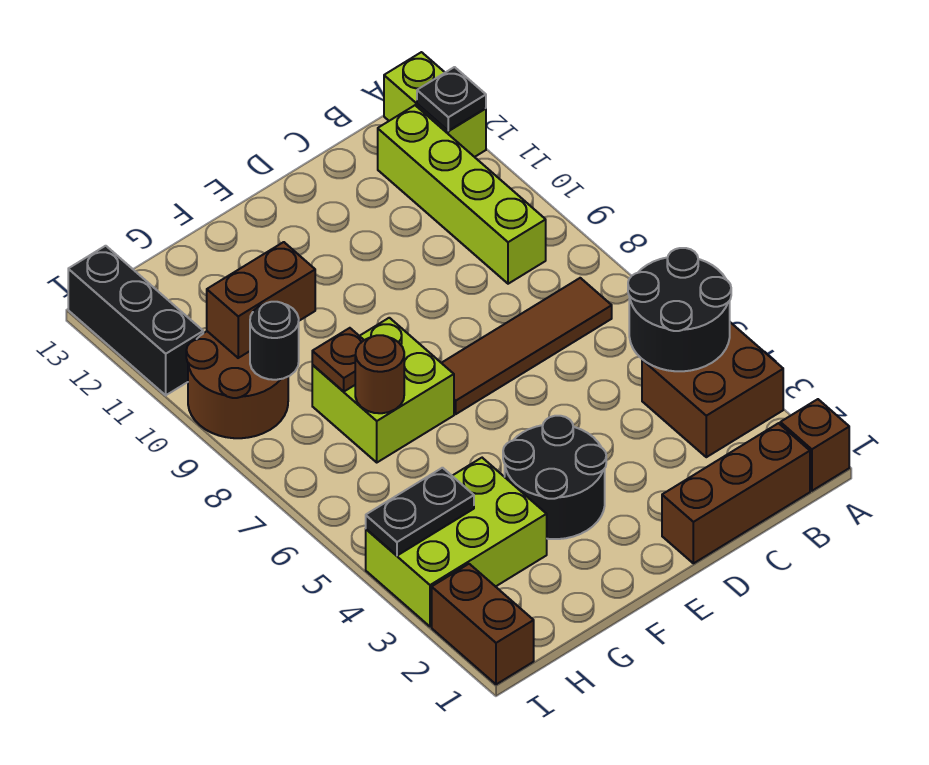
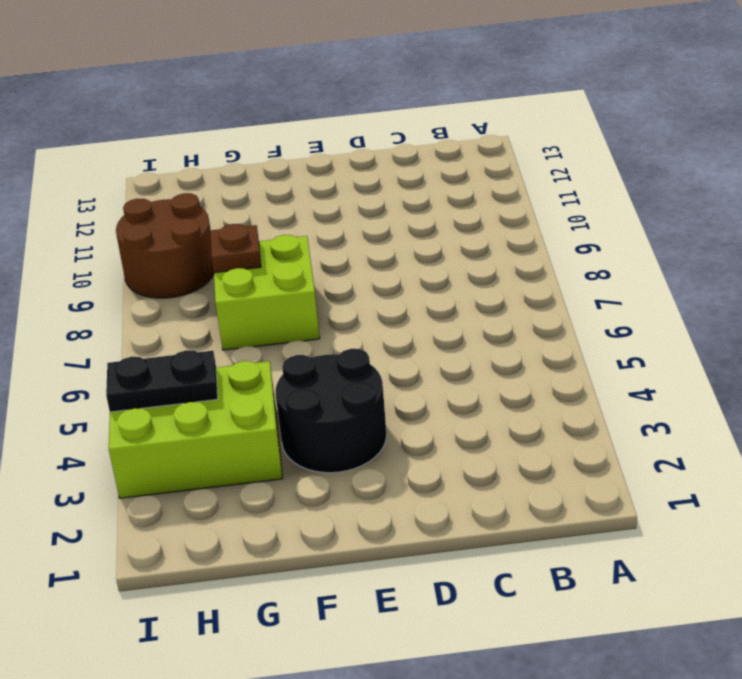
none -> brown brick A1 level 1
none -> brown brick A3:B4 level 1
none -> lime brick A12:A13 level 1

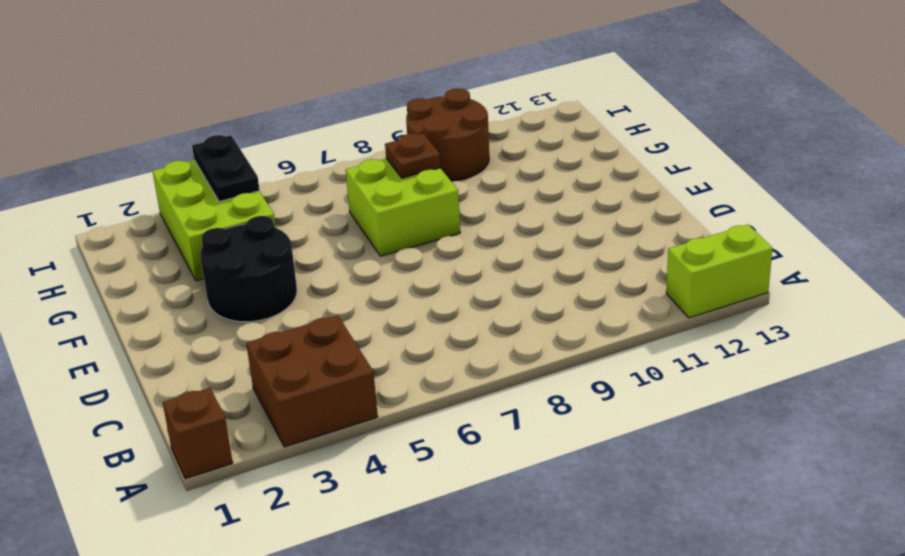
none -> brown brick B1:D1 level 1
none -> brown tile B7:E7 level 1
none -> lime brick B9:B12 level 1

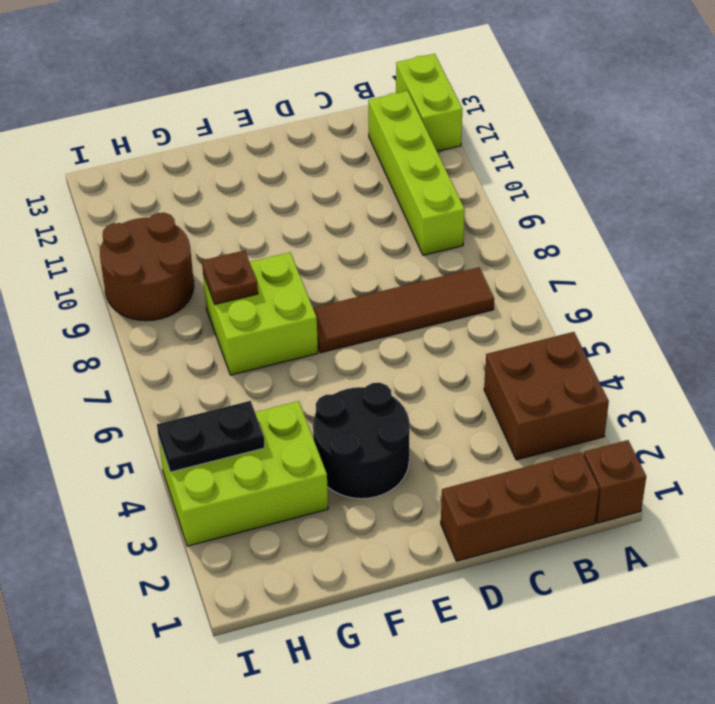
none -> brown brick I1:I2 level 1
none -> black brick I11:I13 level 1
none -> black round brick A4:B5 level 2

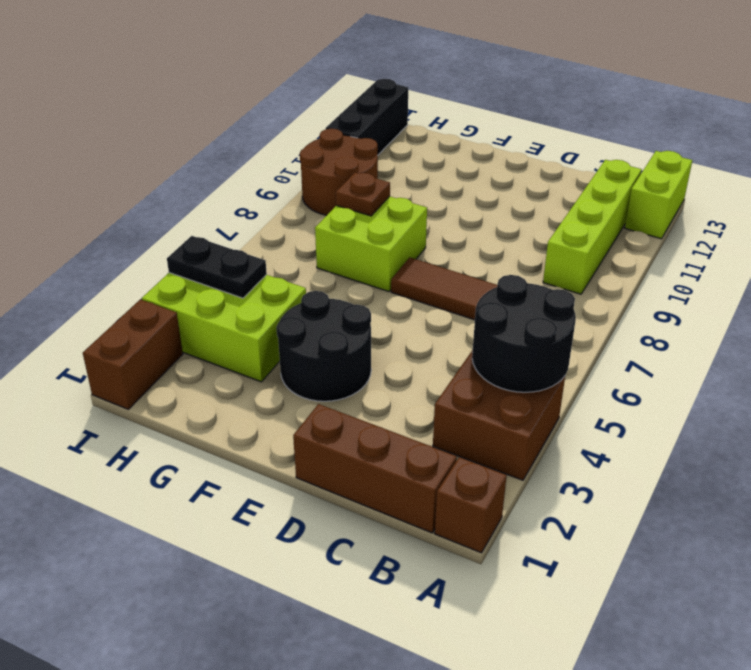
none -> black plate A12 level 2
none -> brown round brick G7 level 2
none -> brown brick G10:H10 level 2

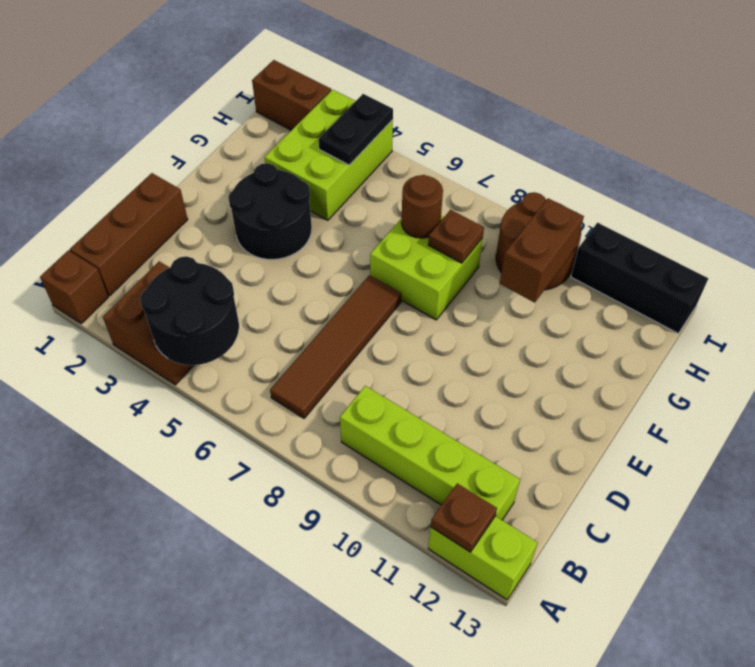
brown plate A12 level 2 -> black plate A12 level 2
none -> black round brick H9 level 2

